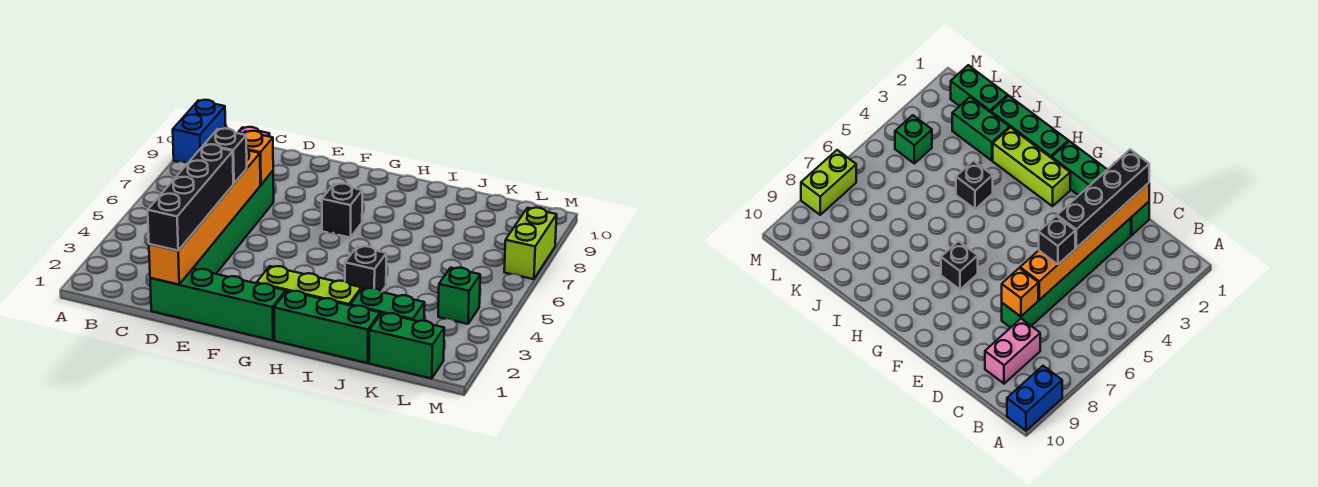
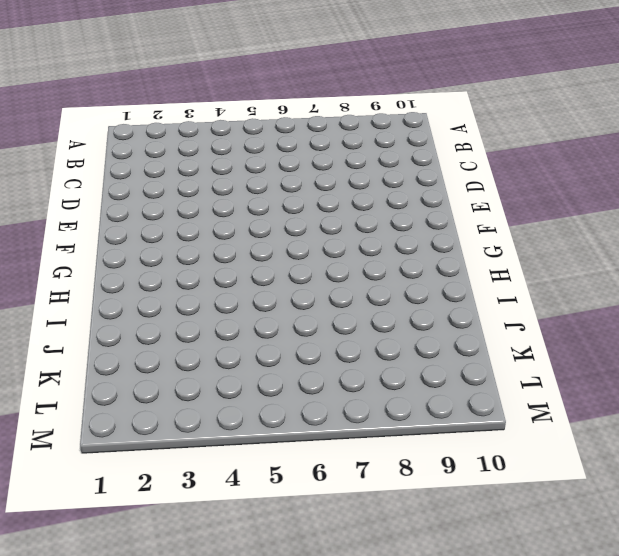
none -> blue brick A9:A10 level 1
none -> pink brick C8:C9 level 1
none -> green brick D1:G1 level 1

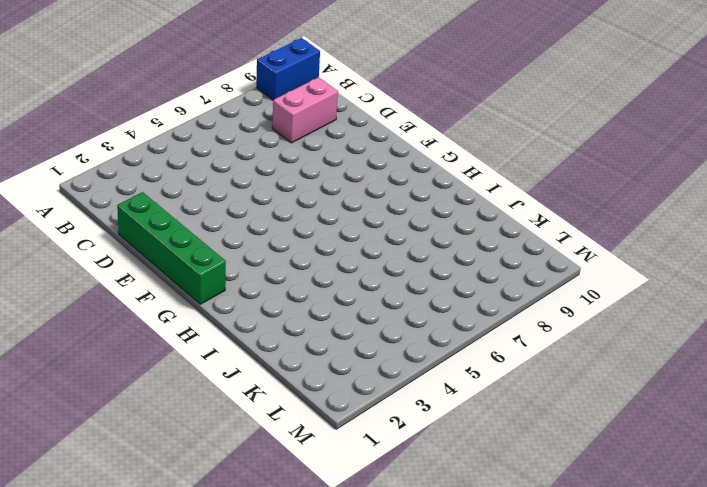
none -> green brick D2:D7 level 1
none -> lime brick G2:I2 level 1
none -> black brick G7 level 1

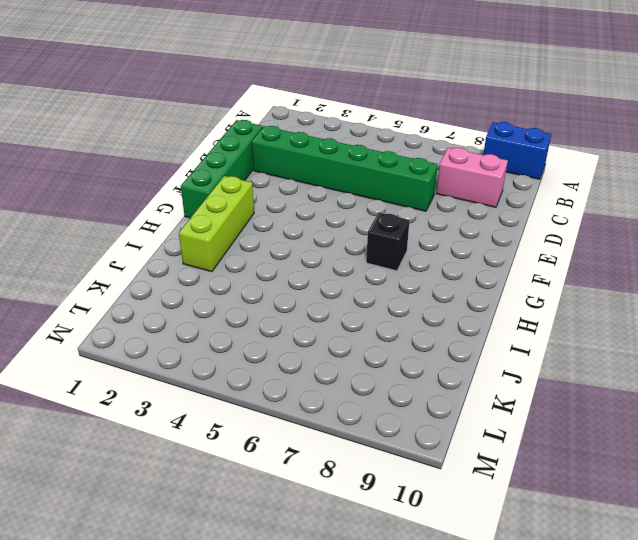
none -> green brick H1:J1 level 1
none -> black brick I4 level 1
none -> green brick J2:K2 level 1

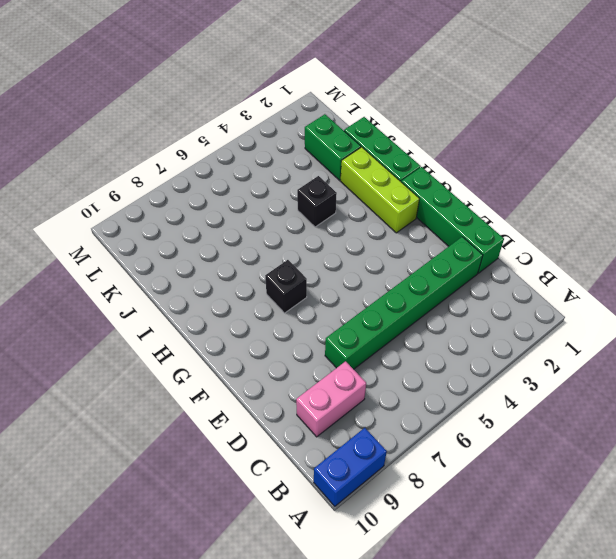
none -> green brick K1:L1 level 1
none -> green brick L4 level 1
none -> lime brick M7:M8 level 1

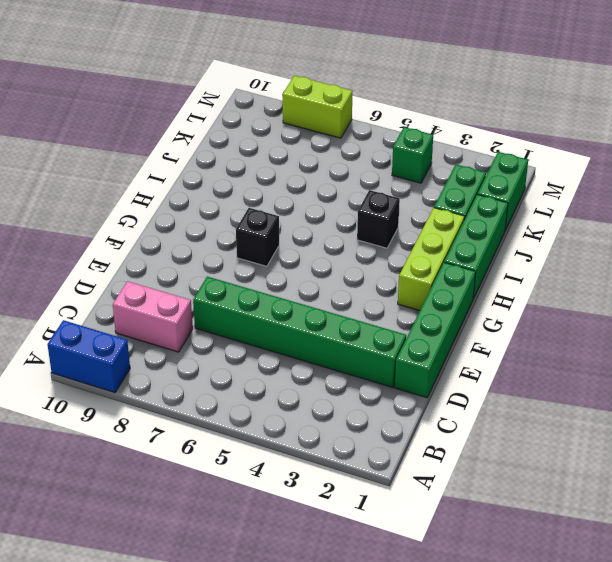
none -> orange brick D1:D6 level 2
none -> orange brick D7 level 2
none -> black brick D1:D4 level 3

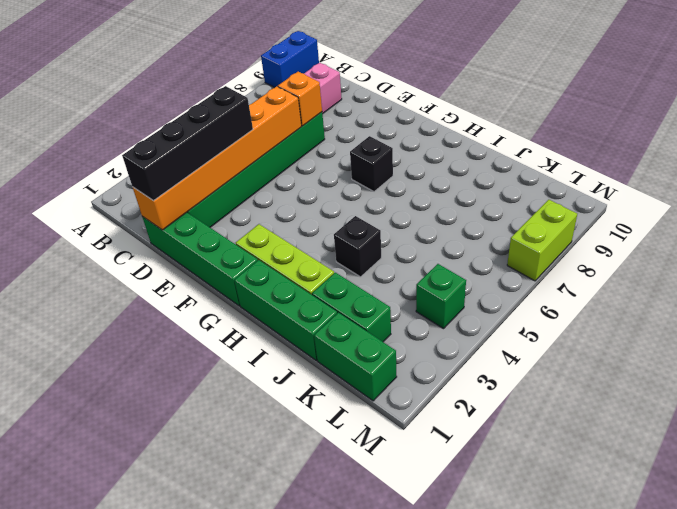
none -> black brick D5 level 3

